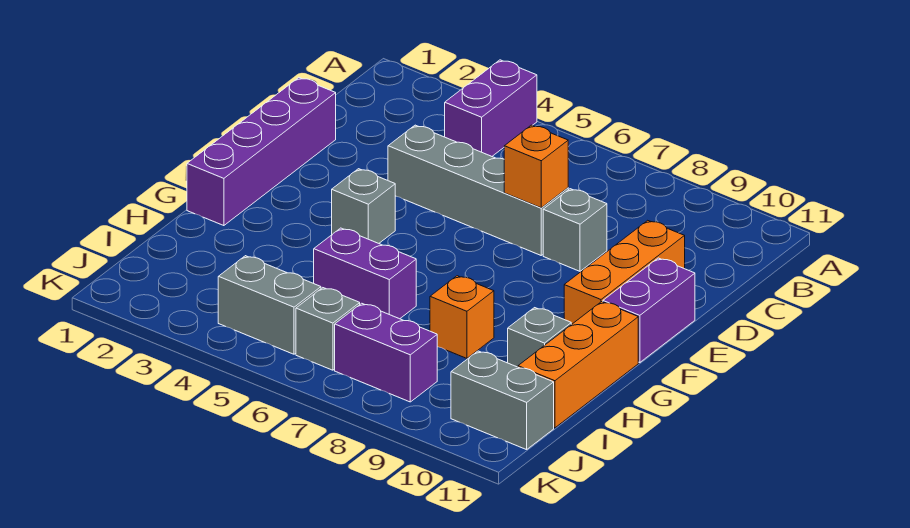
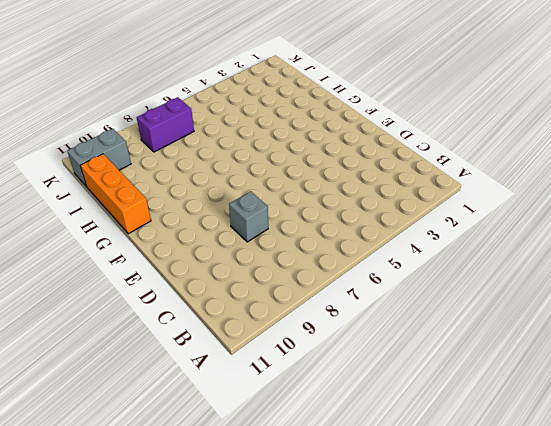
none -> purple brick A4:B4 level 1
none -> purple brick D1:G1 level 1
none -> grey brick D4:D7 level 1

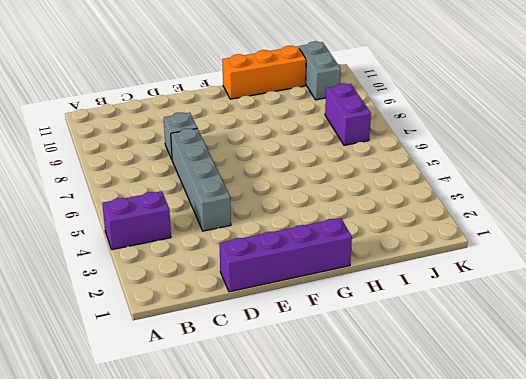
none -> orange brick D10:F10 level 1
none -> purple brick E11:F11 level 1
none -> grey brick F4 level 1

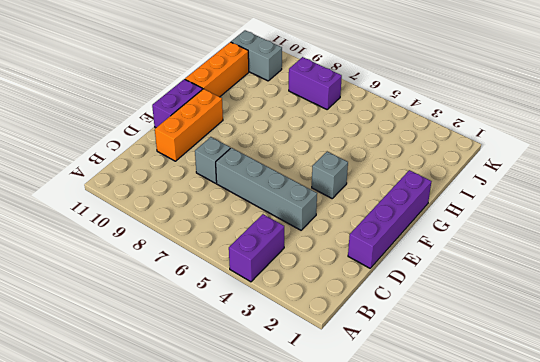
none -> purple brick H5:H6 level 1
none -> orange brick H8 level 1
none -> grey brick H10 level 1

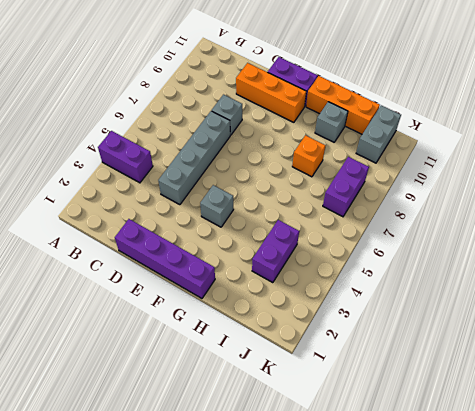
purple brick I3:I4 level 1 -> purple brick H5:H6 level 1
none -> grey brick J4:J5 level 1
none -> grey brick J6 level 1
none -> orange brick D7 level 2

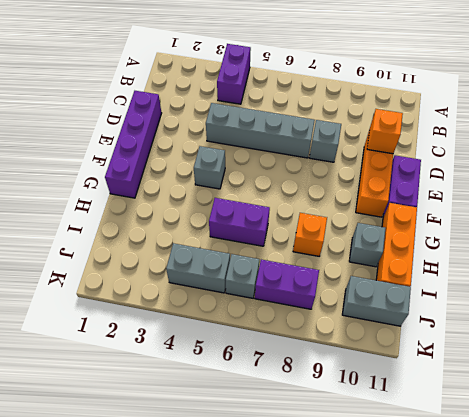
orange brick D10 level 2 -> orange brick D7 level 2

